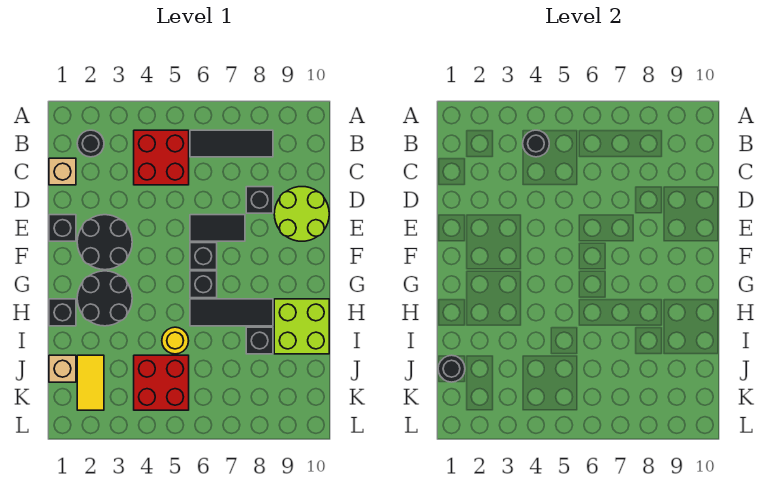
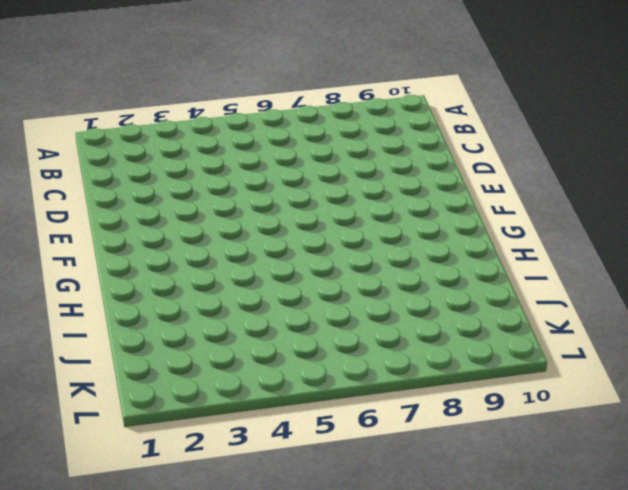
none -> black round brick B2 level 1
none -> red brick B4:C5 level 1
none -> black tile B6:B8 level 1

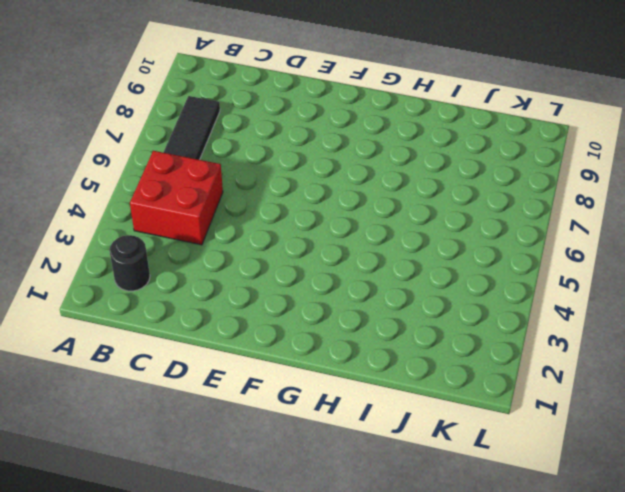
none -> tan brick C1 level 1
none -> black brick D8 level 1
none -> lime round brick D9:E10 level 1

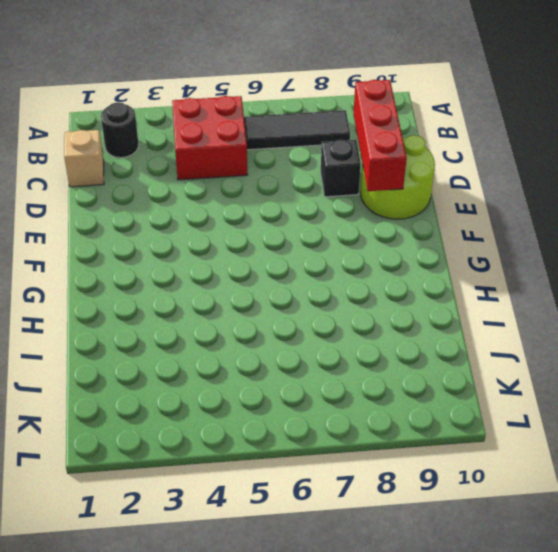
red brick C9:E9 level 2 -> none
none -> black brick E1 level 1
none -> black round brick E2:F3 level 1
none -> black tile E6:E7 level 1

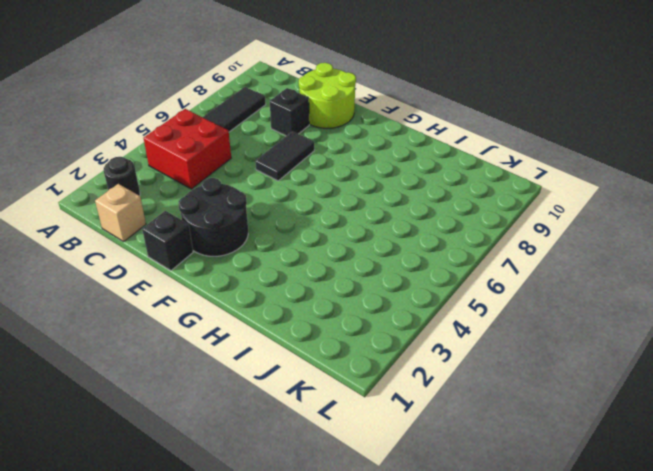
none -> black brick F6 level 1
none -> black round brick G2:H3 level 1
none -> black brick G6 level 1

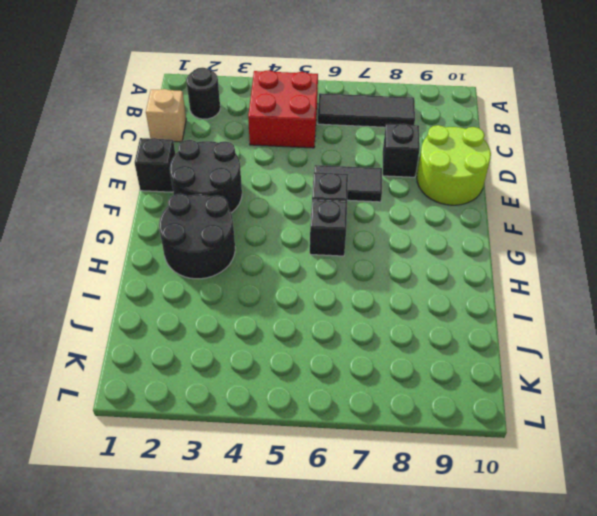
none -> black brick H1 level 1
none -> black tile H6:H8 level 1
none -> lime brick H9:I10 level 1

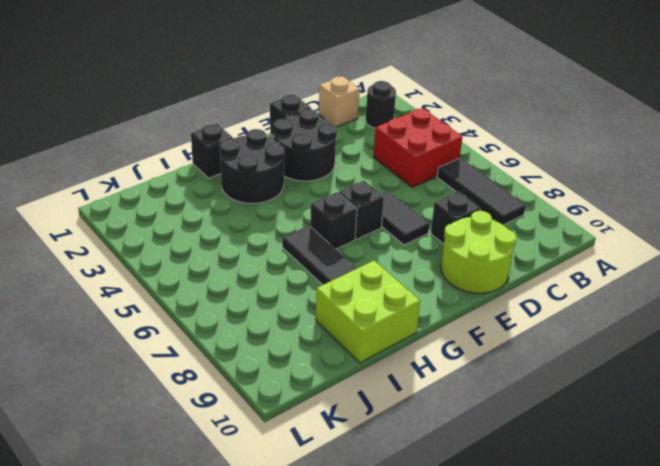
none -> yellow round brick I5 level 1
none -> black brick I8 level 1
none -> tan brick J1 level 1

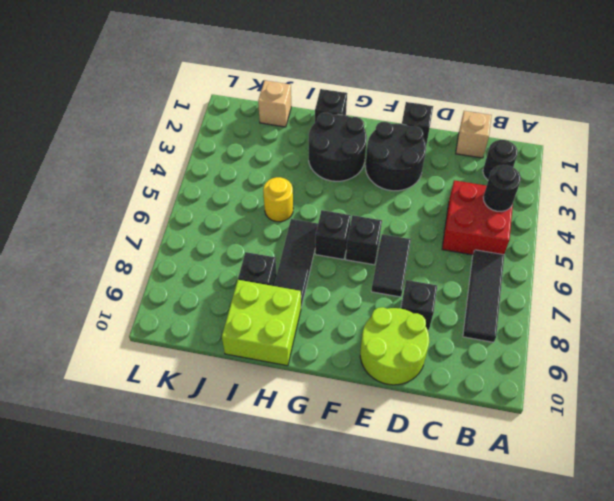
none -> yellow tile J2:K2 level 1
none -> red brick J4:K5 level 1
none -> black round brick J1 level 2

